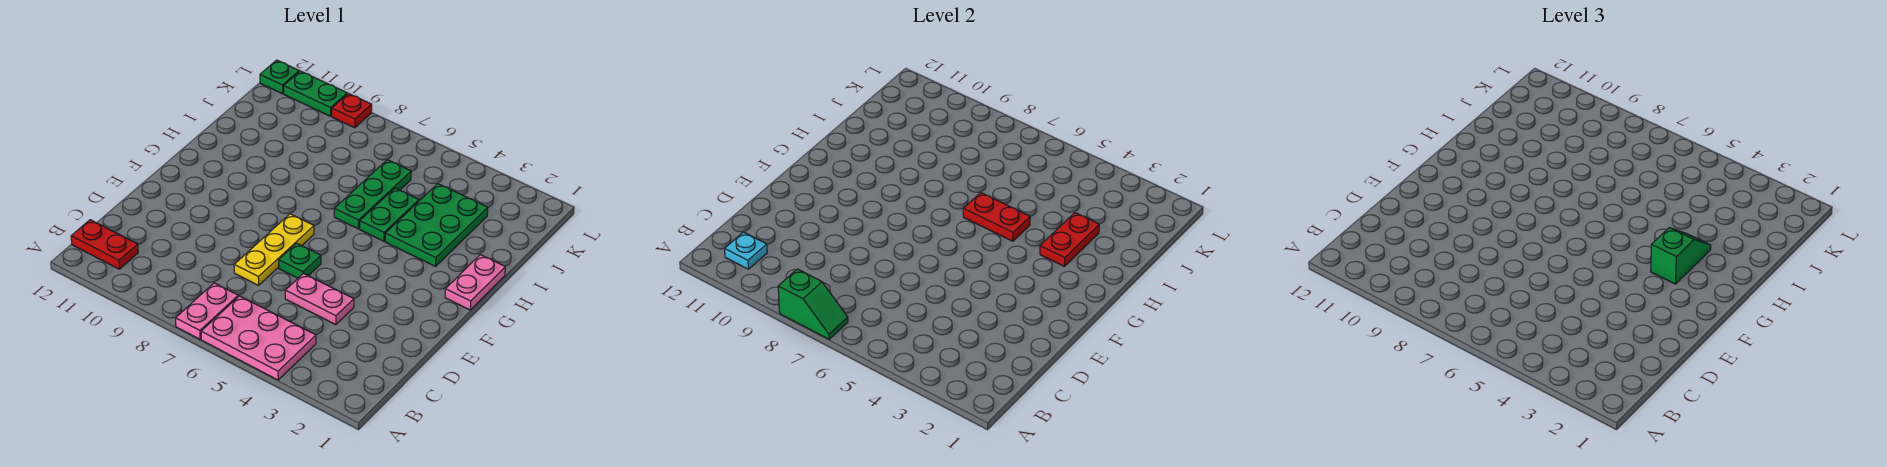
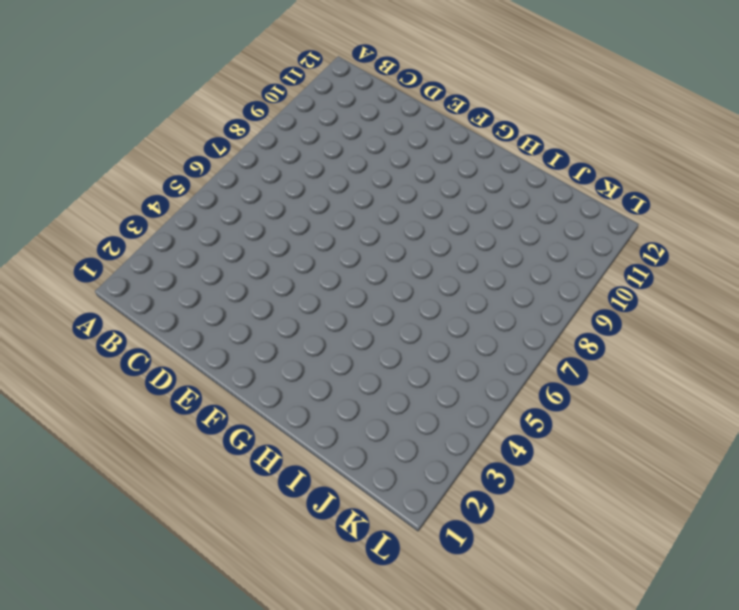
none -> pink plate A4:B6 level 1
none -> pink plate A7:B7 level 1
none -> red plate B11:B12 level 1

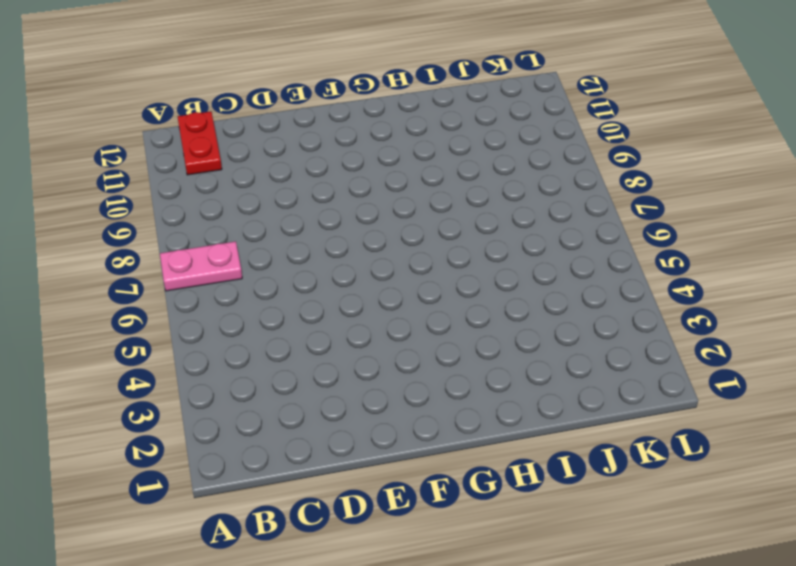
none -> pink plate A4:B6 level 1
none -> pink plate D4:D5 level 1
none -> yellow plate D7:F7 level 1

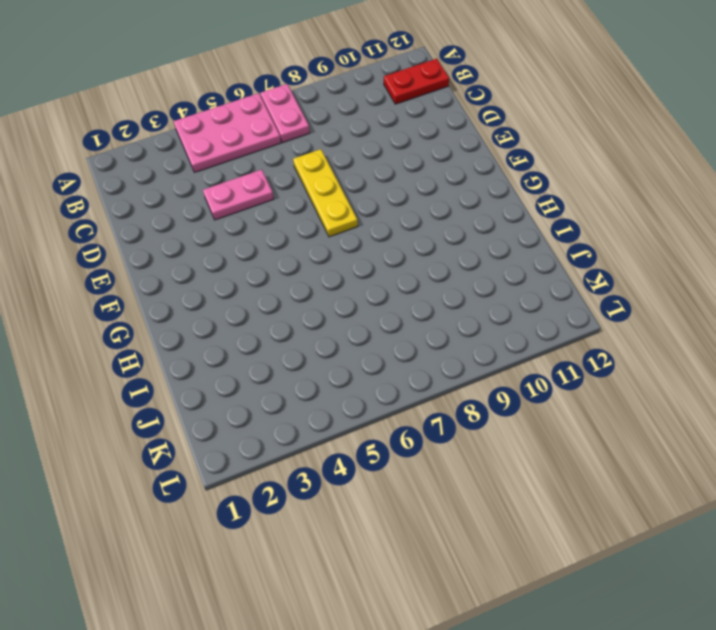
none -> green plate E6 level 1
none -> pink plate G1:H1 level 1
none -> green plate H3:J4 level 1

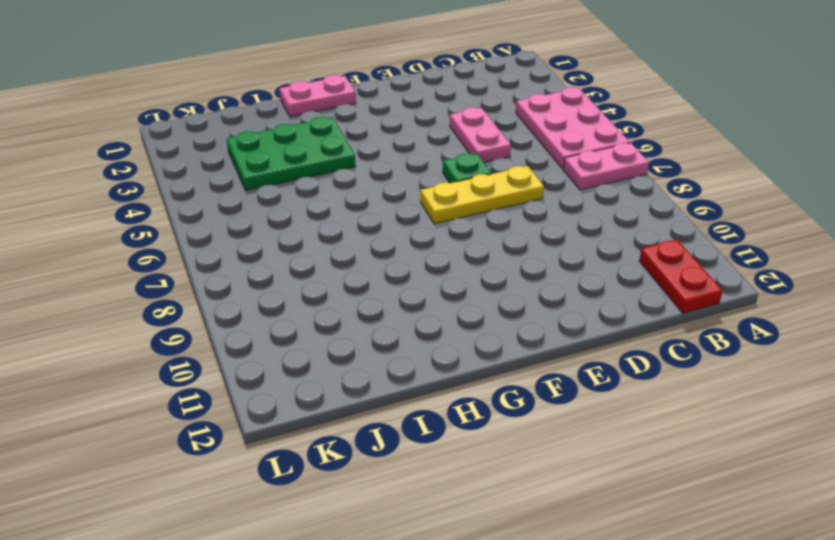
none -> green plate H5:I5 level 1
none -> green plate H6:J6 level 1
none -> red plate L9 level 1

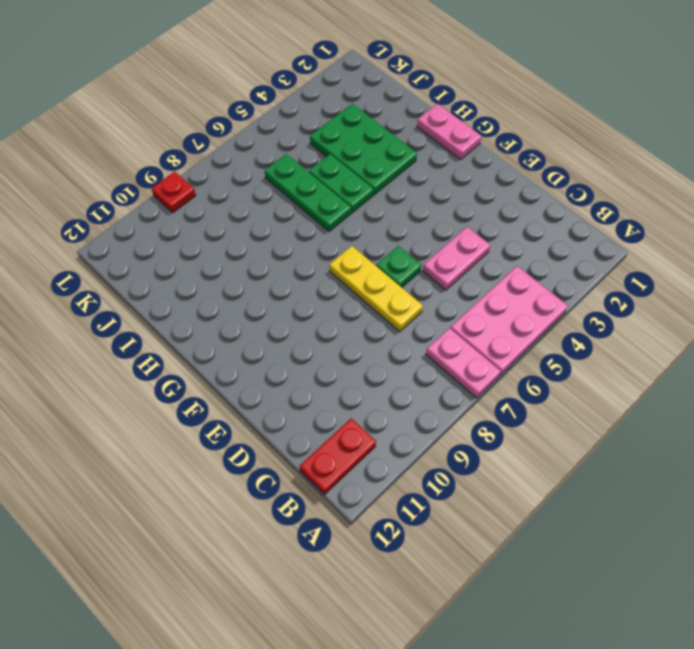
none -> green plate L10:L11 level 1
none -> green plate L12 level 1
none -> green slope A7:A8 level 2 top 8

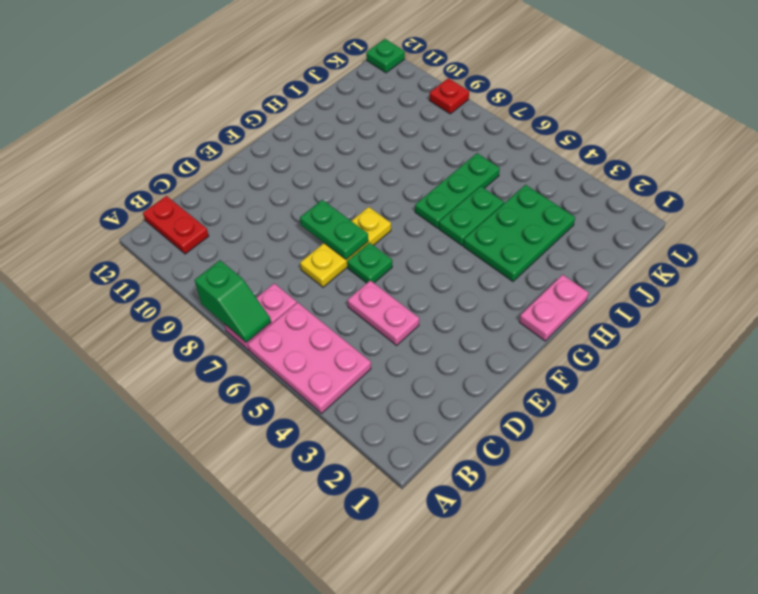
green plate E7:E8 level 2 -> green plate L10:L11 level 1
none -> cyan plate B11 level 2
none -> red plate H3:I3 level 2
none -> red plate H5:H6 level 2

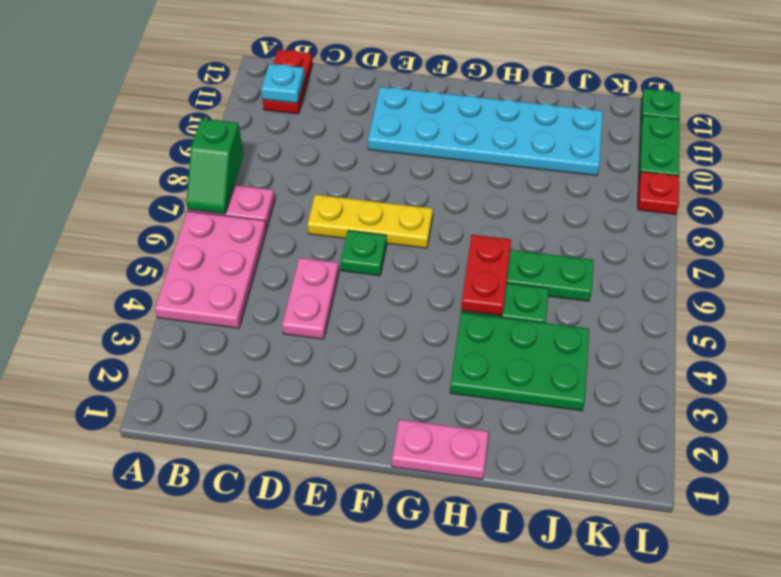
cyan plate E10:J11 level 1 -> none
none -> red plate H3:I3 level 2
none -> green slope G3:H3 level 3 top G

